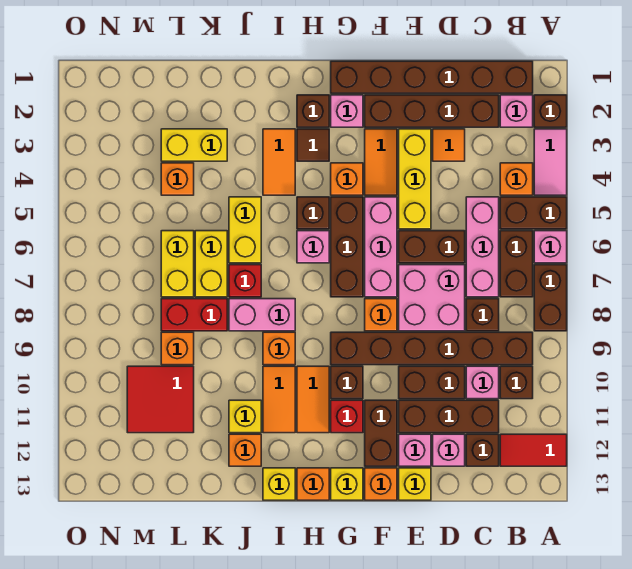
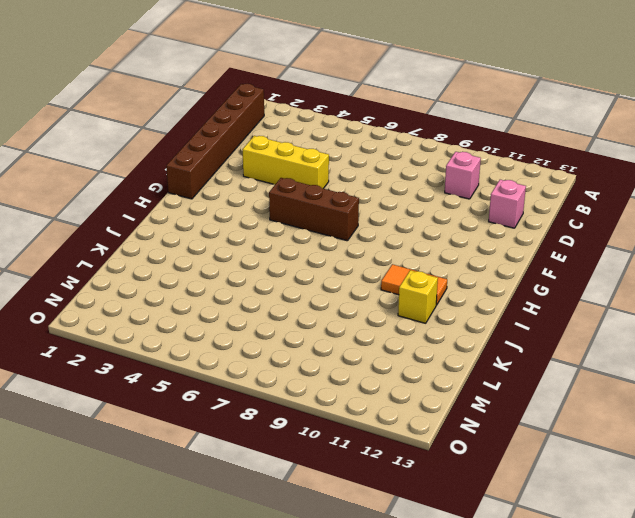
none -> brown brick A2 level 1
none -> pink tile A3:A4 level 1
none -> brown brick A5:B5 level 1
none -> pink brick A6 level 1

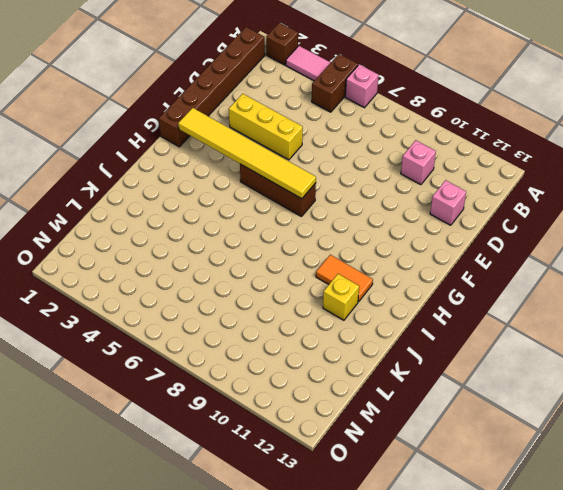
yellow tile G2:G7 level 2 -> none
none -> brown brick A7:A8 level 1
none -> red tile A12:B12 level 1
none -> pink brick B2 level 1
none -> orange brick B4 level 1

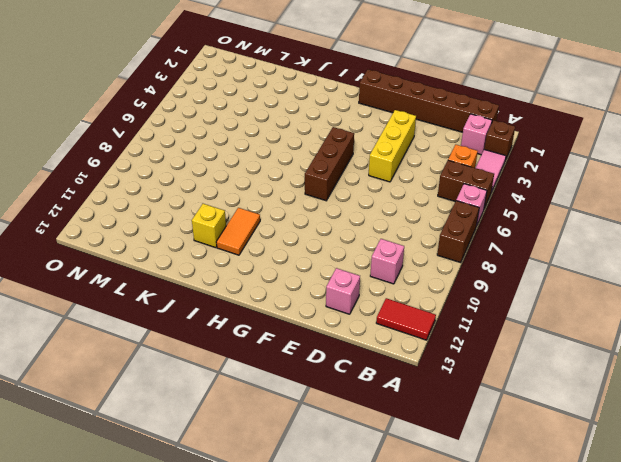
none -> brown brick B6:B7 level 1
none -> brown brick B9:G9 level 1
none -> brown brick B10 level 1
none -> brown brick C2:F2 level 1

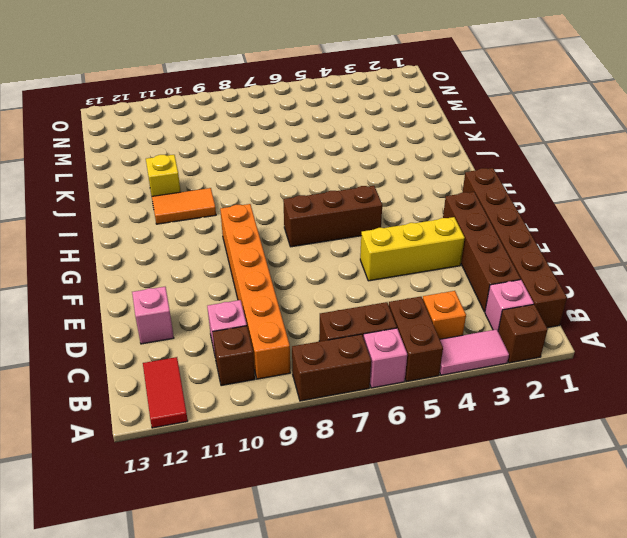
orange brick B9:G9 level 1 -> brown brick B9:G9 level 1
none -> pink brick C5:C7 level 1
none -> brown brick C8 level 1
none -> brown brick C11:E11 level 1
none -> brown brick C12 level 1

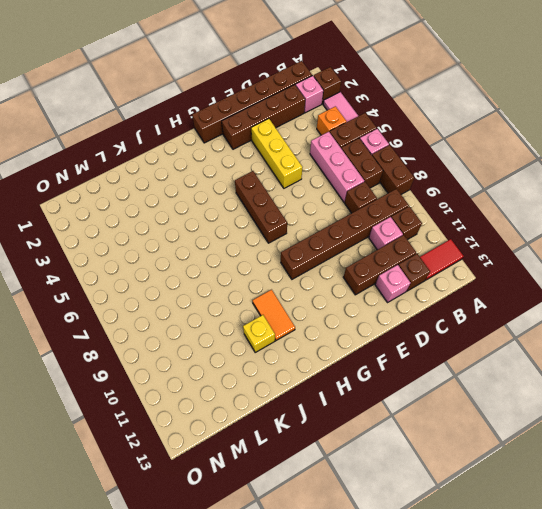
none -> orange tile D3 level 1
none -> brown brick D6:E6 level 1
none -> pink brick D7:E8 level 1
none -> brown brick D10:E10 level 1

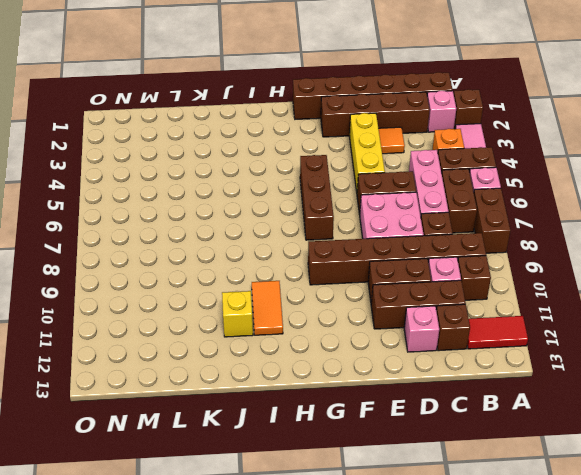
none -> pink brick E12 level 1
none -> yellow brick E13 level 1
none -> orange tile F3:F4 level 1
none -> pink brick F5:F7 level 1

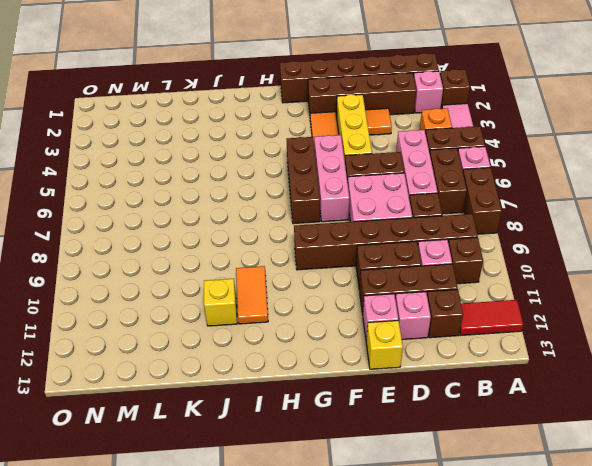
none -> orange brick F8 level 1
none -> brown brick F11:F12 level 1
none -> orange brick F13 level 1
none -> pink brick G2 level 1

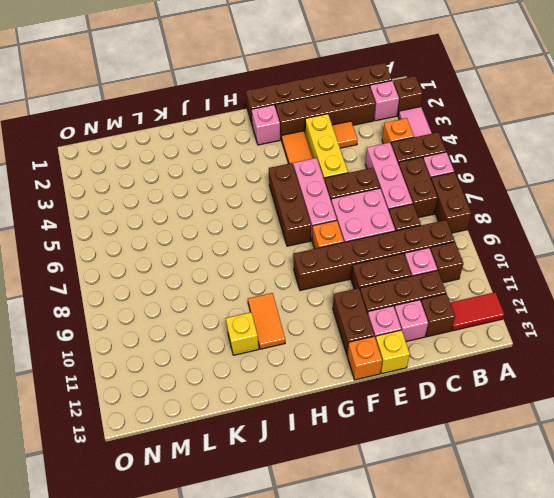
none -> orange brick G4 level 1
none -> brown brick G10 level 1
none -> red brick G11 level 1
none -> yellow brick G13 level 1

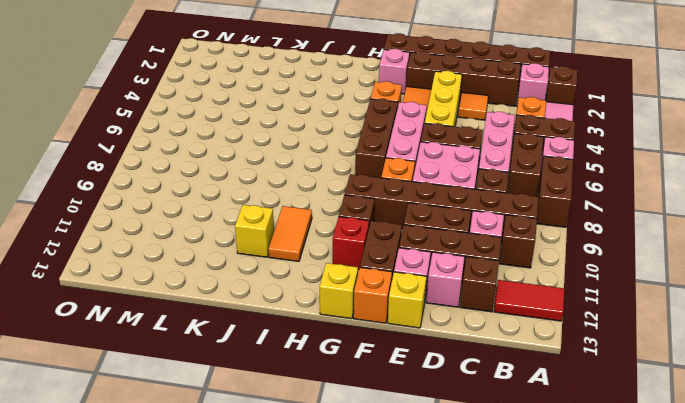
none -> brown brick H2 level 1
none -> brown tile H3 level 1
none -> brown brick H5 level 1
none -> pink brick H6 level 1

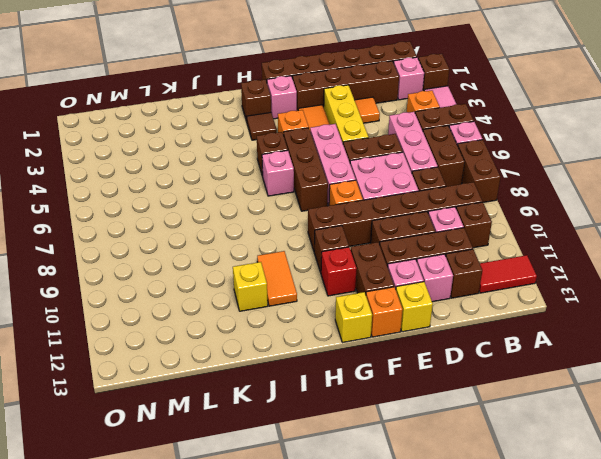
none -> orange tile H10:H11 level 1
none -> orange brick H13 level 1
none -> orange tile I3:I4 level 1
none -> pink brick I8:J8 level 1

